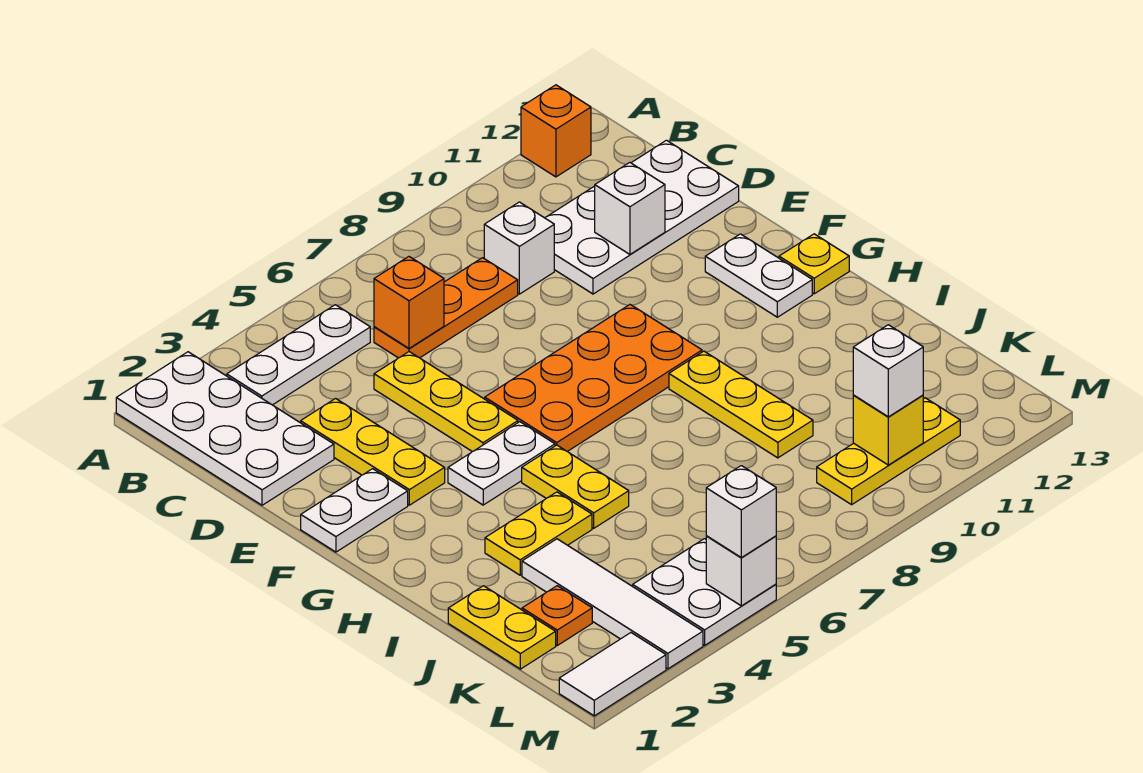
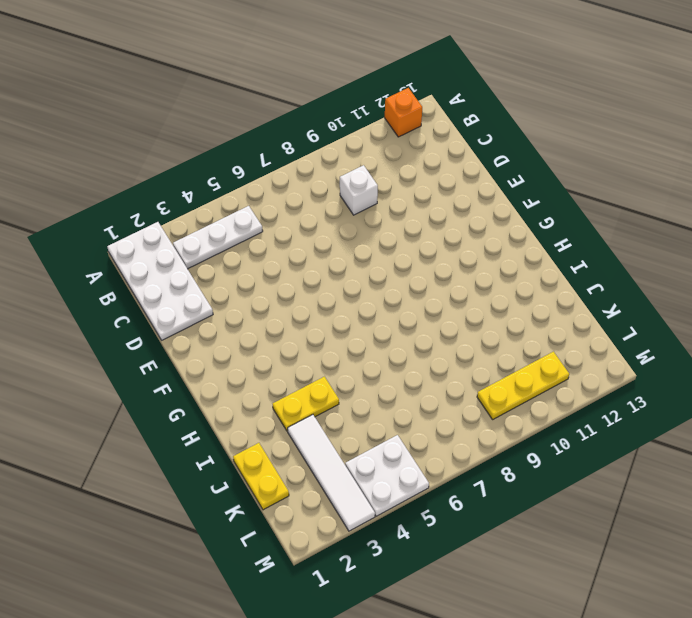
none -> orange plate C6:C8 level 1
none -> white plate C10:D13 level 1
none -> yellow plate D3:F3 level 1

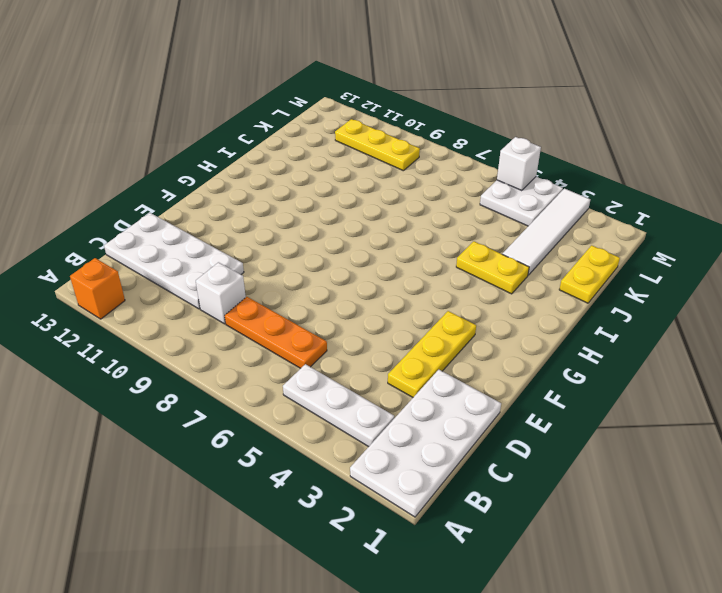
none -> yellow plate D5:F5 level 1
none -> white plate F1:F2 level 1
none -> orange plate F6:G9 level 1

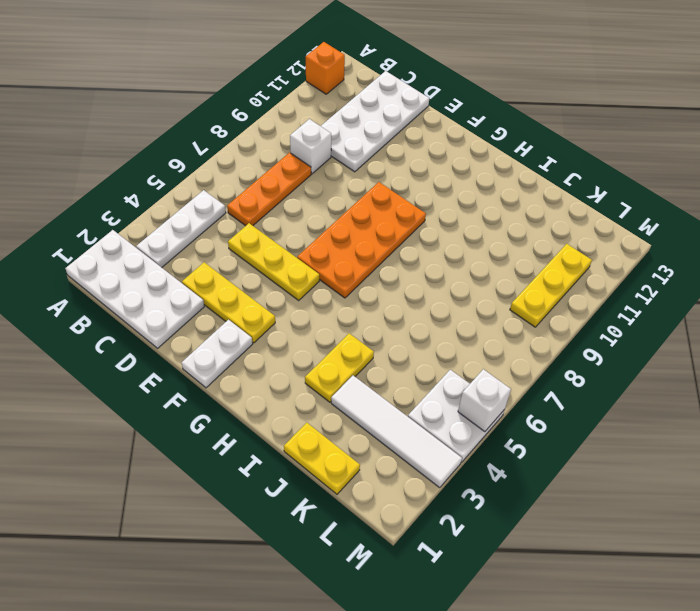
none -> white plate F12:G12 level 1
none -> white plate G4:G5 level 1
none -> yellow plate G13 level 1

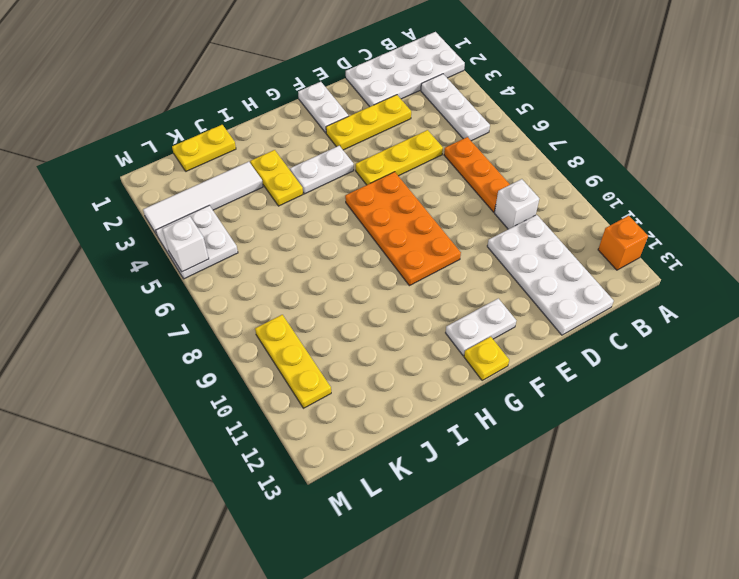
white plate G4:H4 level 1 -> white plate G4:G5 level 1
none -> yellow plate H5:I5 level 1
none -> yellow plate H9:J9 level 1
none -> orange plate K2 level 1

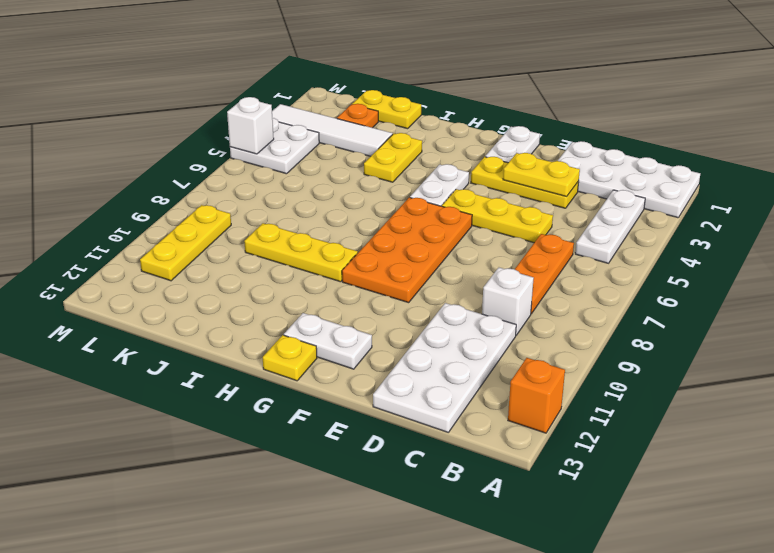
yellow plate D3:E3 level 2 -> yellow plate H5:I5 level 1
none -> white tile M1:M2 level 1
none -> orange brick C6 level 2
none -> white brick D11 level 2

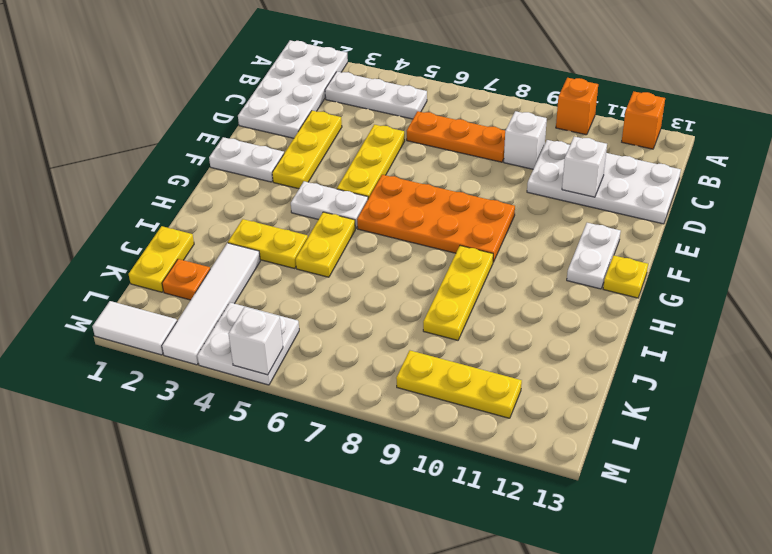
orange brick A10 level 1 -> orange brick C6 level 2
none -> yellow brick L10 level 2
none -> white brick L10 level 3
none -> white brick M5 level 3

